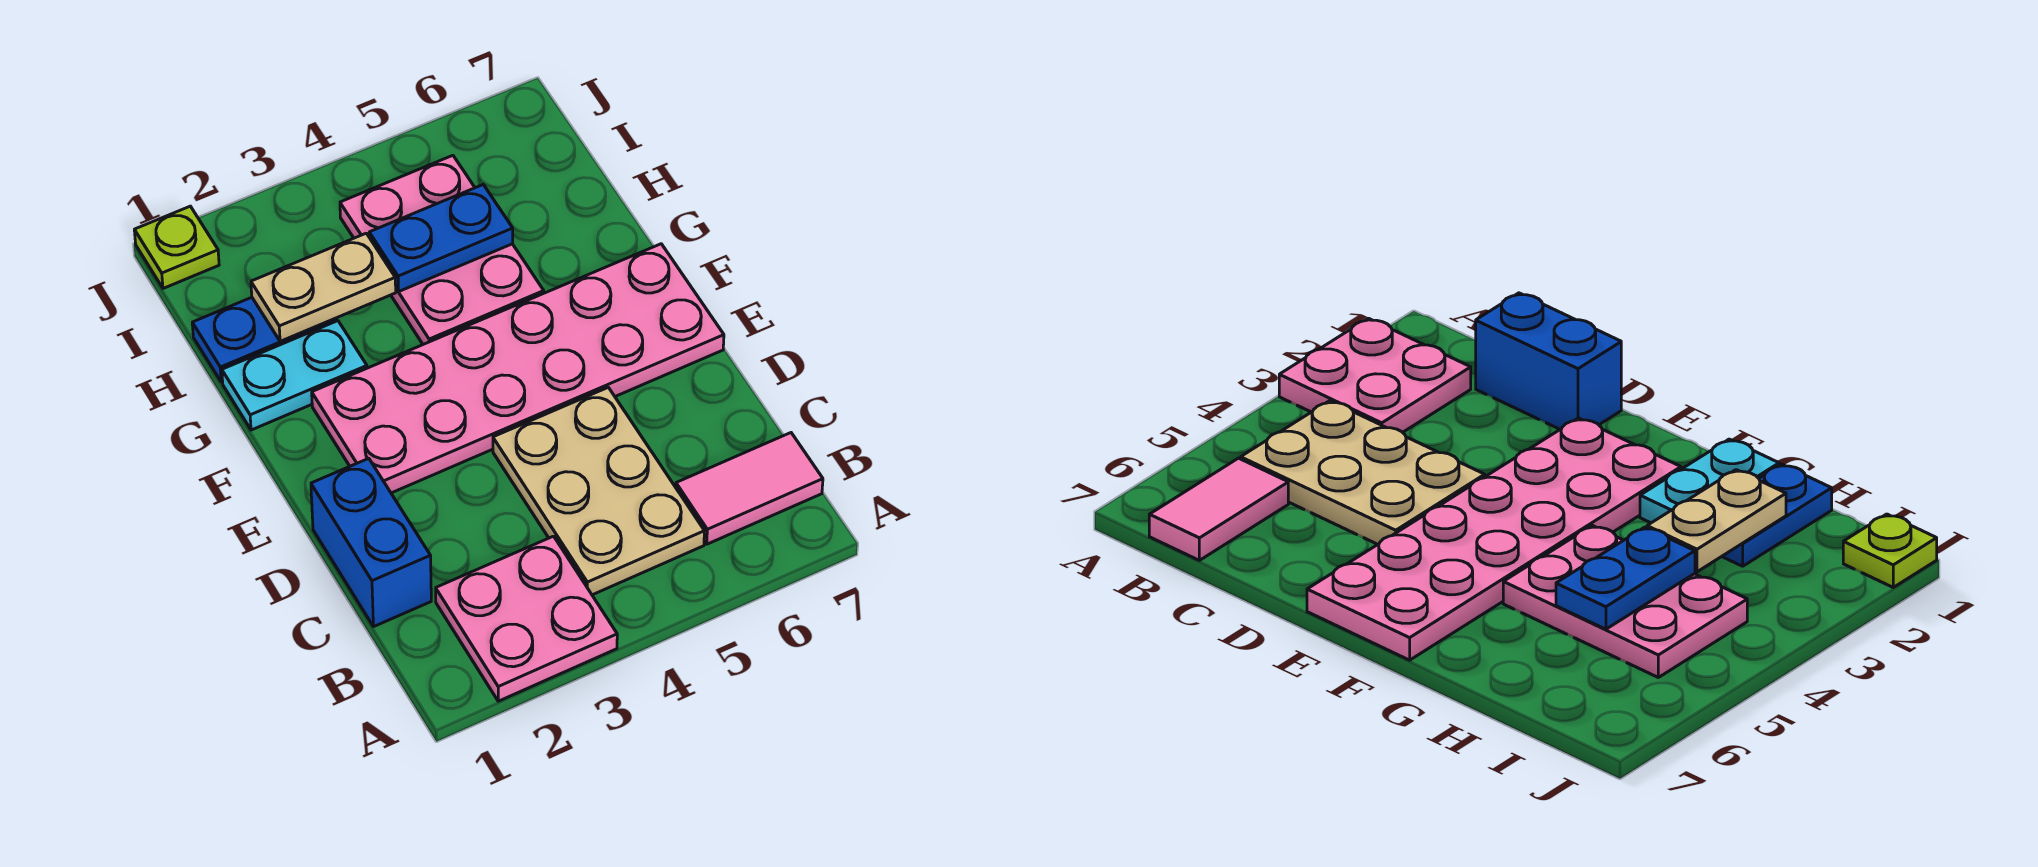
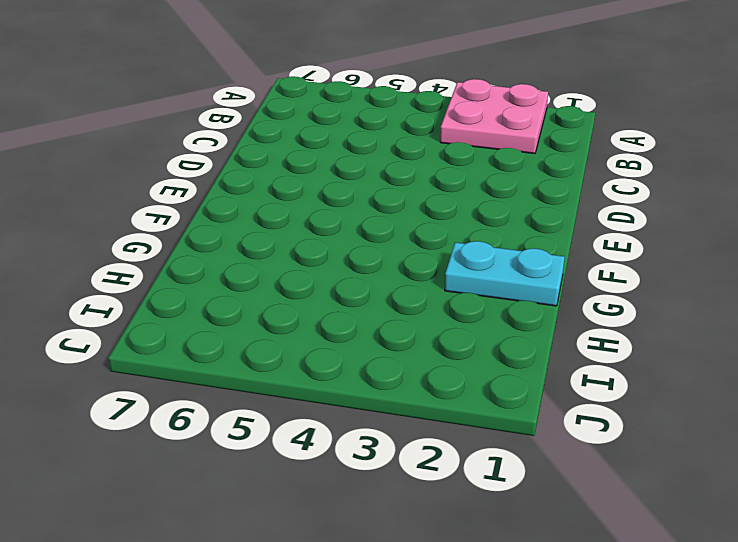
none -> tan plate B4:D5 level 1
none -> pink tile B6:B7 level 1

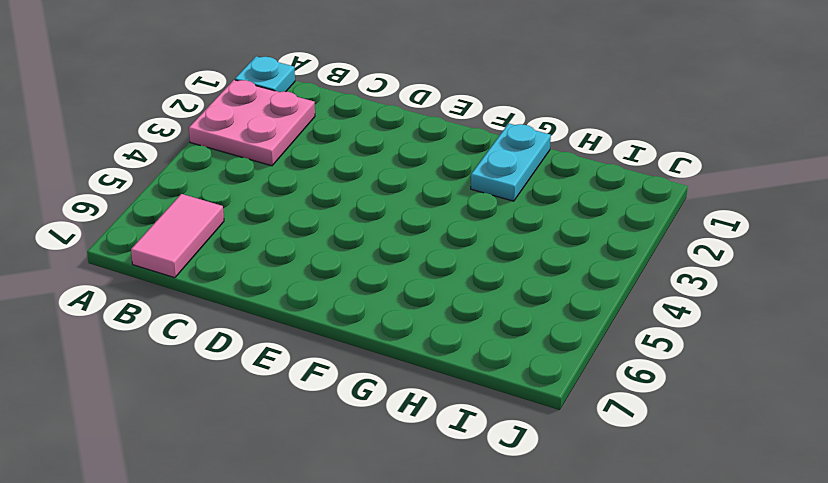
cyan plate A1 level 1 -> none
none -> tan plate B4:D5 level 1
none -> blue brick C1:D1 level 1

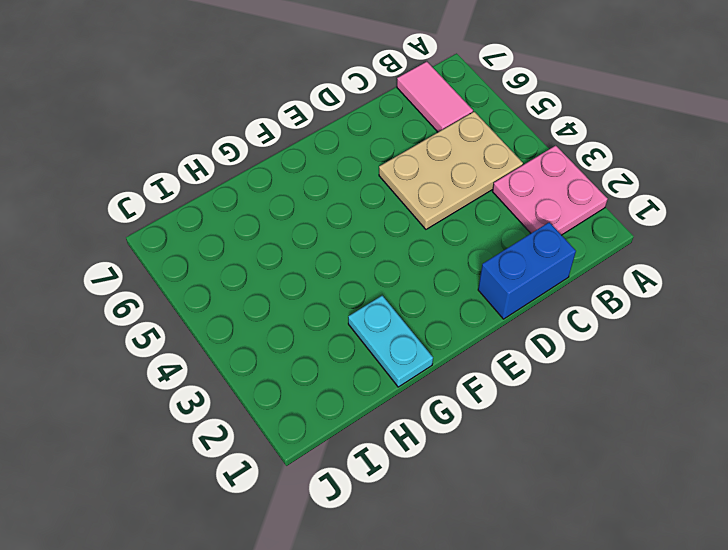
none -> pink plate E2:F7 level 1
none -> pink plate G4:I5 level 1

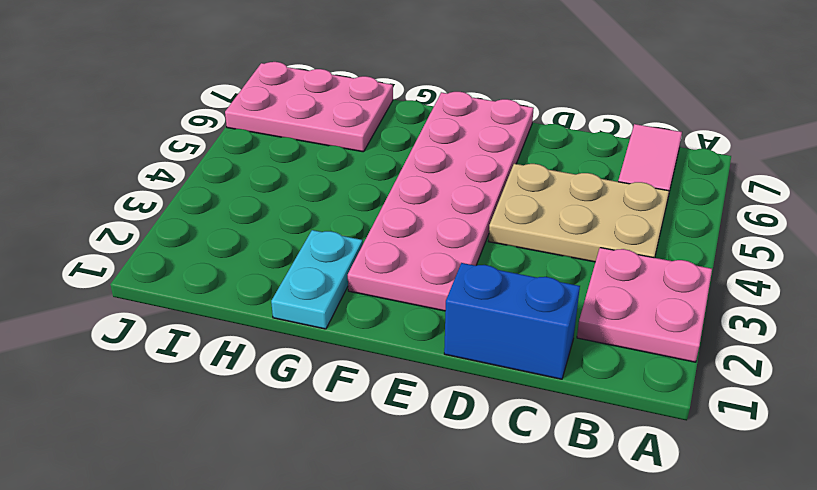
pink plate H6:J7 level 1 -> pink plate G4:I5 level 1
none -> blue plate H1:H2 level 1
none -> lime plate J1 level 1

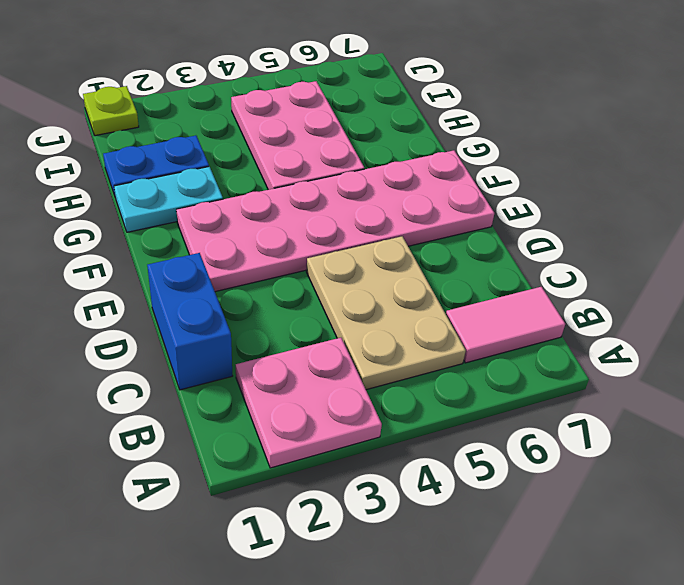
none -> tan plate H2:H3 level 2
none -> blue plate H4:H5 level 2

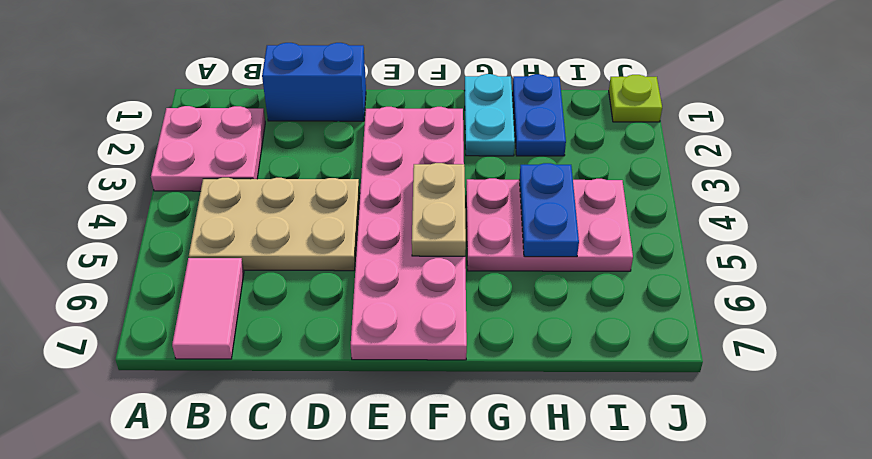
tan plate F4:F5 level 2 -> tan plate H2:H3 level 2

